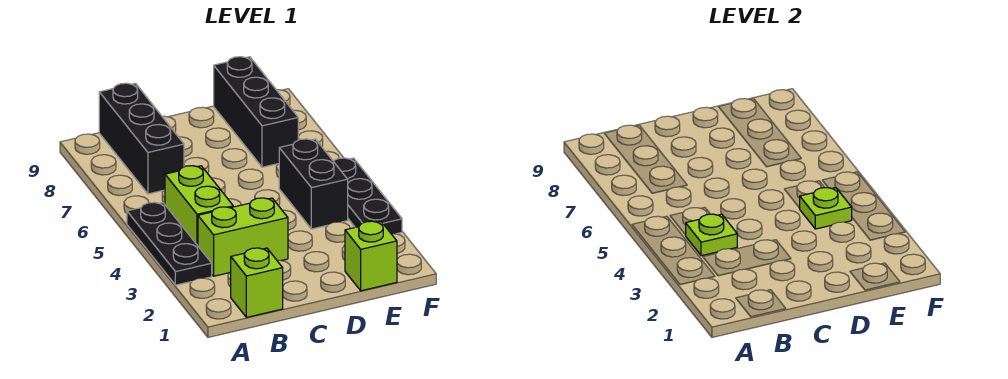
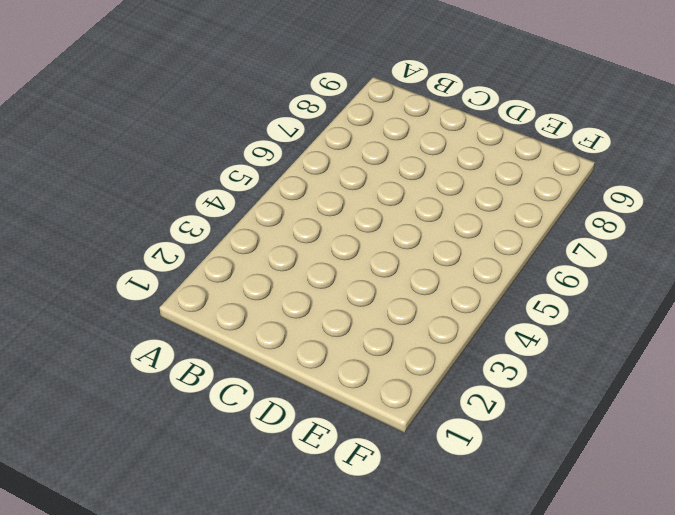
none -> black plate A3:A5 level 1
none -> lime brick B1 level 1

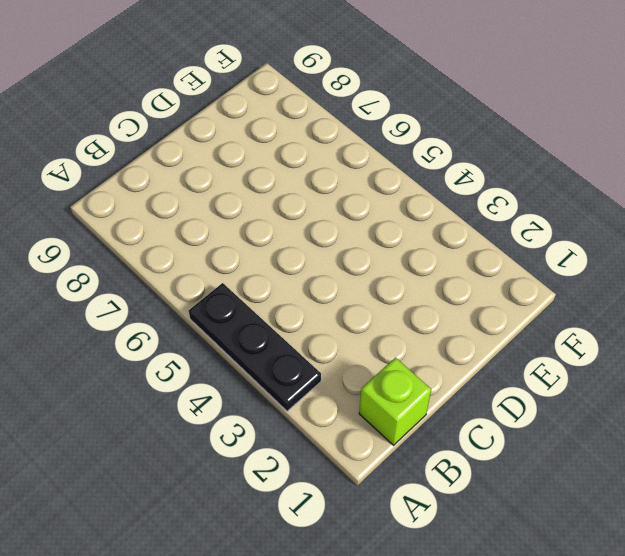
none -> lime brick B3:C3 level 1
none -> lime brick B4:B5 level 1

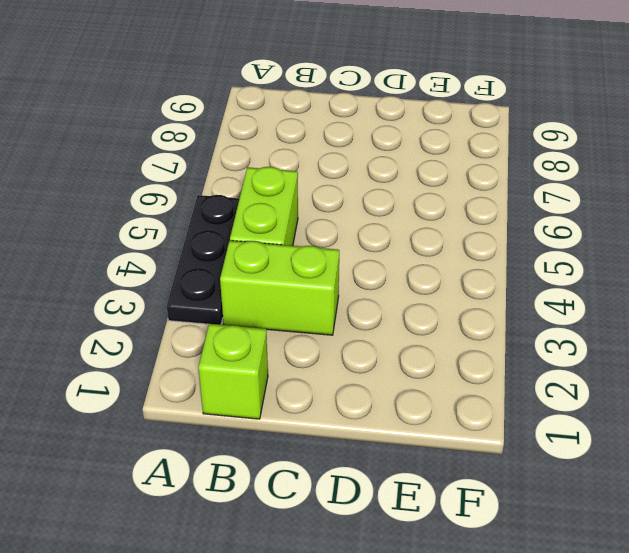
none -> black brick B7:B9 level 1
none -> lime brick E1 level 1

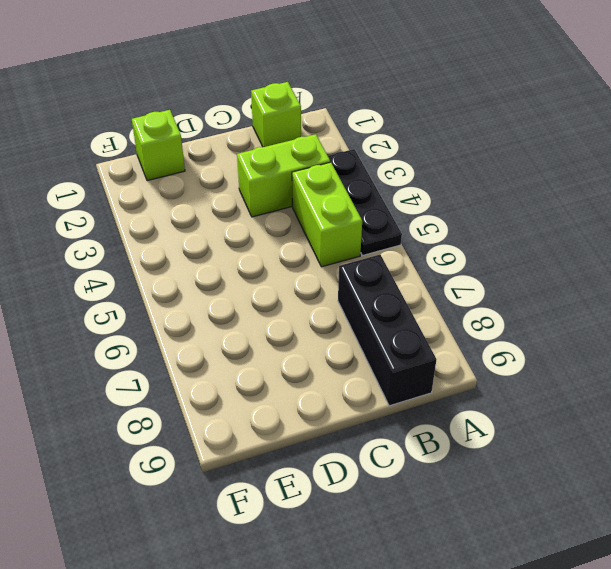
none -> black brick E4:E5 level 1
none -> black brick E7:E9 level 1

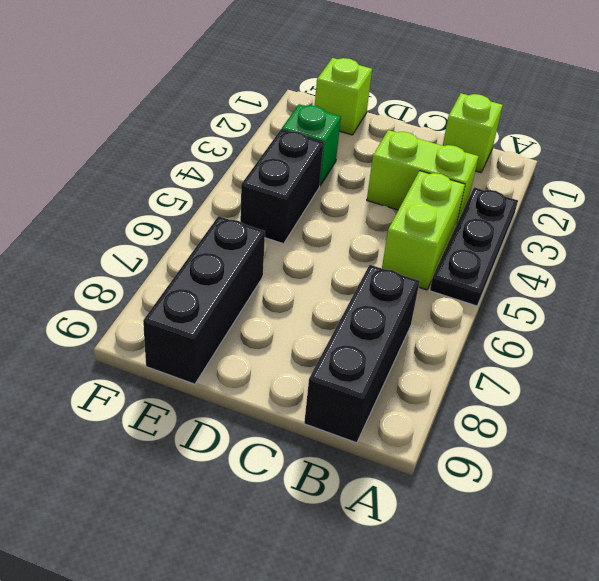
green brick E3 level 1 -> none
none -> black plate F3:F5 level 1
none -> lime plate B4 level 2

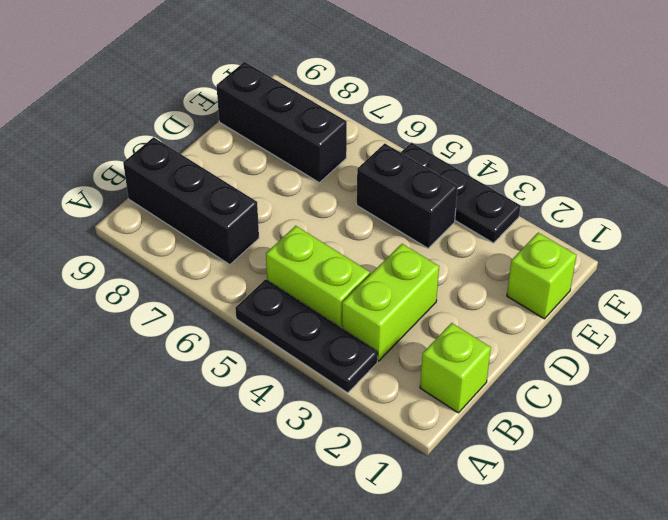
none -> lime plate B4 level 2
none -> lime plate E4 level 2

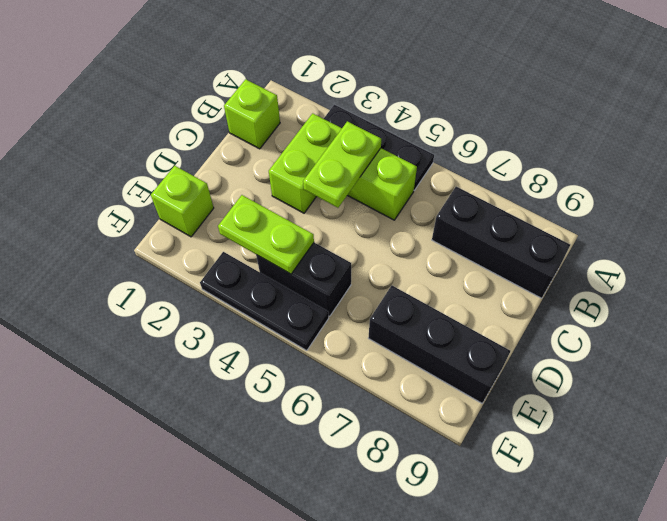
lime plate B4:C4 level 2 -> lime plate B4 level 2
lime plate E3:E4 level 2 -> lime plate E4 level 2

